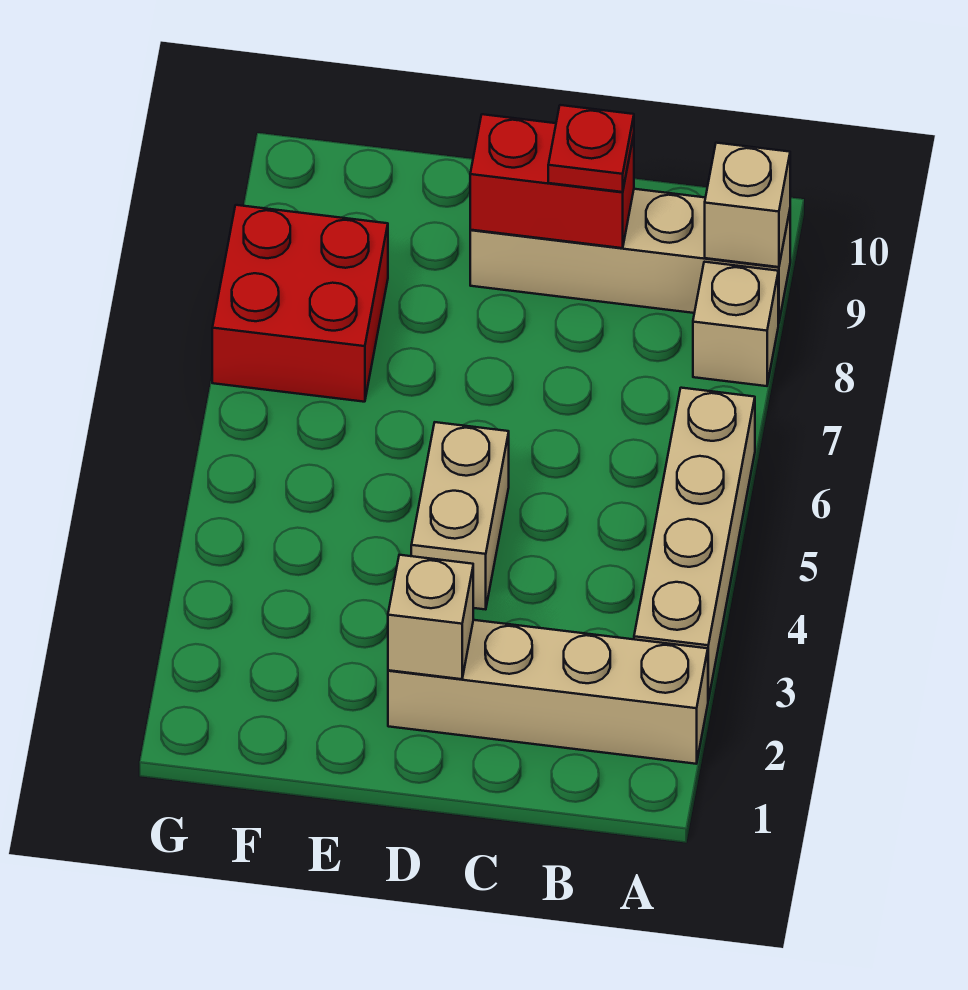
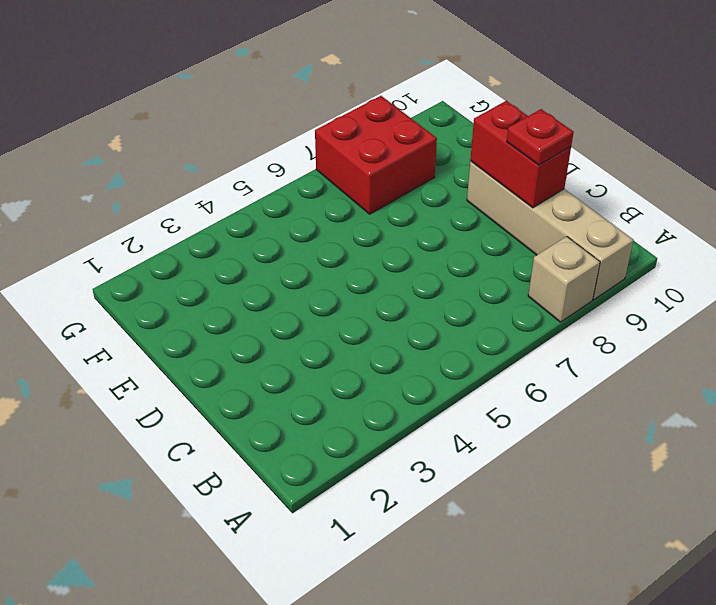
none -> tan brick A2:D2 level 1
none -> tan brick A3:A6 level 1

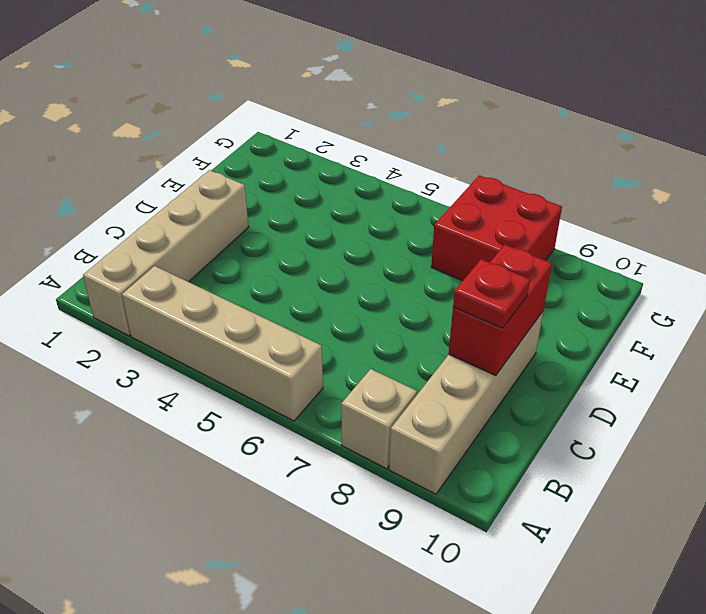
none -> tan brick D4:D5 level 1
none -> tan brick A9 level 2

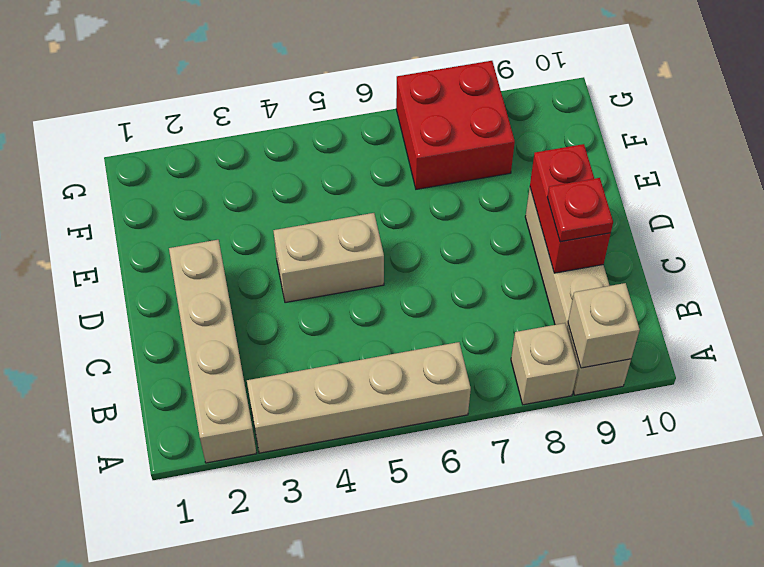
none -> tan brick D2 level 2

